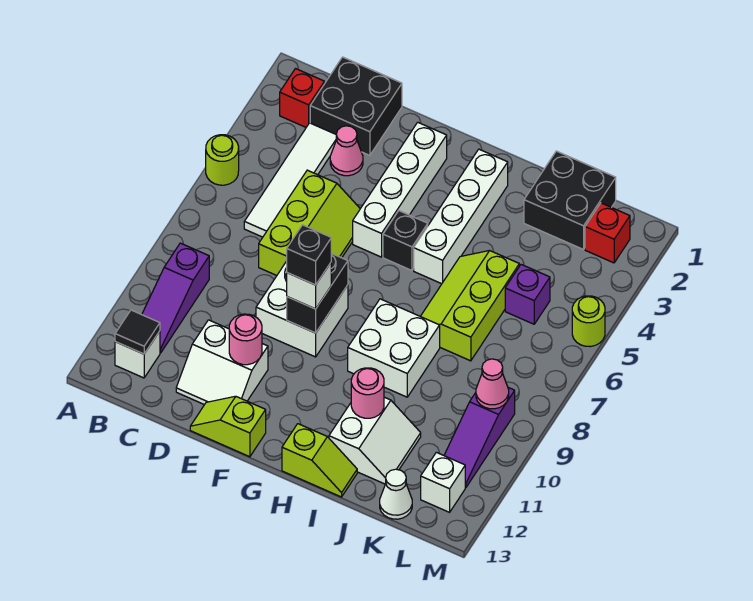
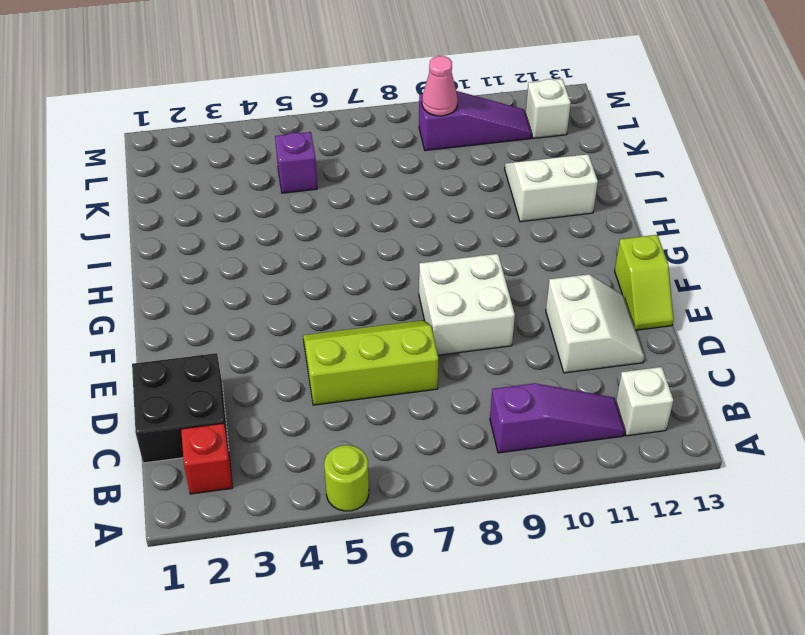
none -> white tile C3:C6 level 1
none -> pink cone D3 level 1
none -> white brick F2:F5 level 1
none -> black brick G5 level 1

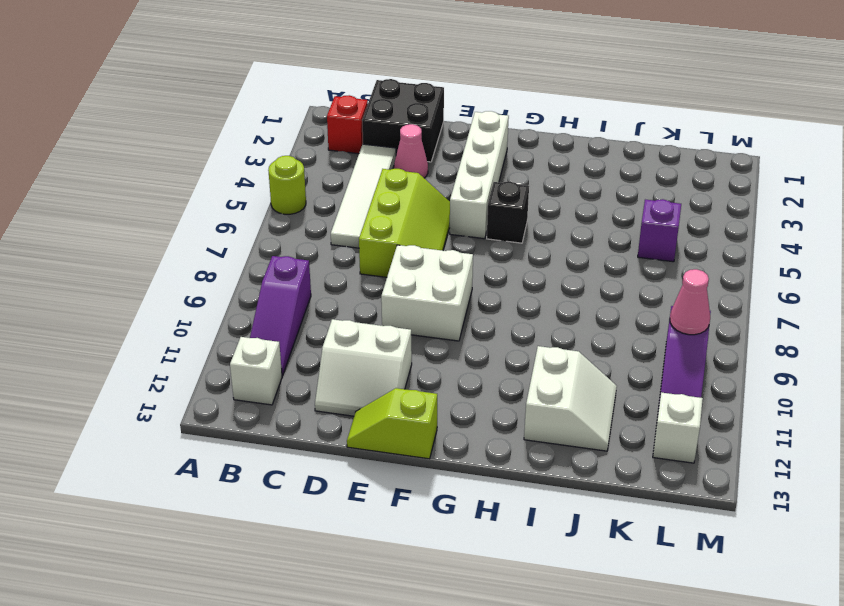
none -> white brick H2:H5 level 1
none -> white brick H8:I9 level 1
none -> lime slope H13:I13 level 1 top H
none -> lime slope I5:J7 level 1 top J

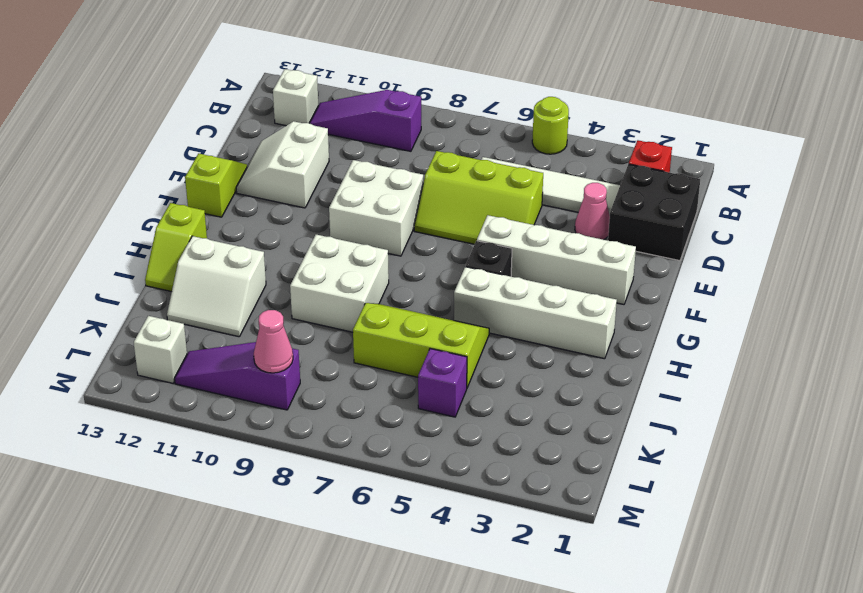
none -> black brick J1:K2 level 1
none -> white cone K13 level 1
none -> red brick L2 level 1
none -> lime round brick M5 level 1

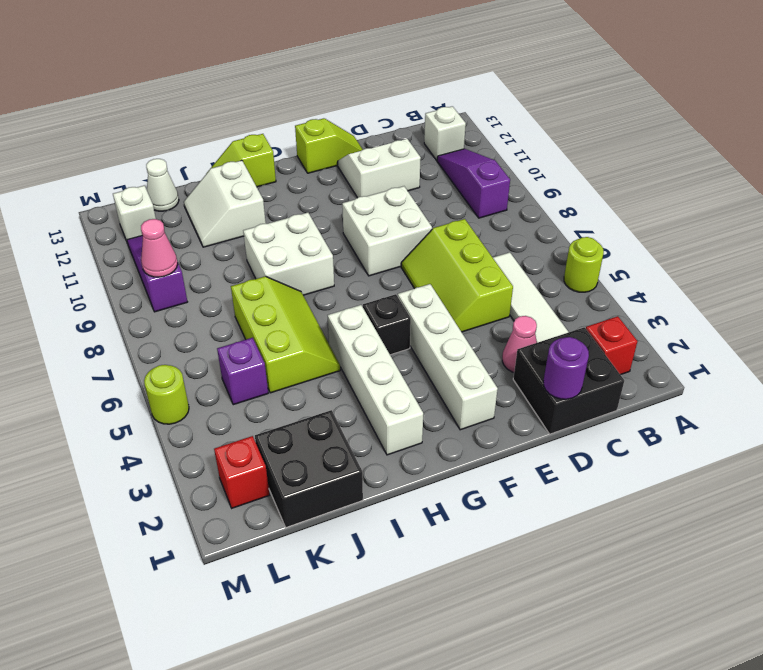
purple round brick D1 level 2 -> none
none -> black tile B12 level 2
none -> pink round brick E11 level 2
none -> black brick F8:F9 level 2
none -> pink round brick I11 level 2

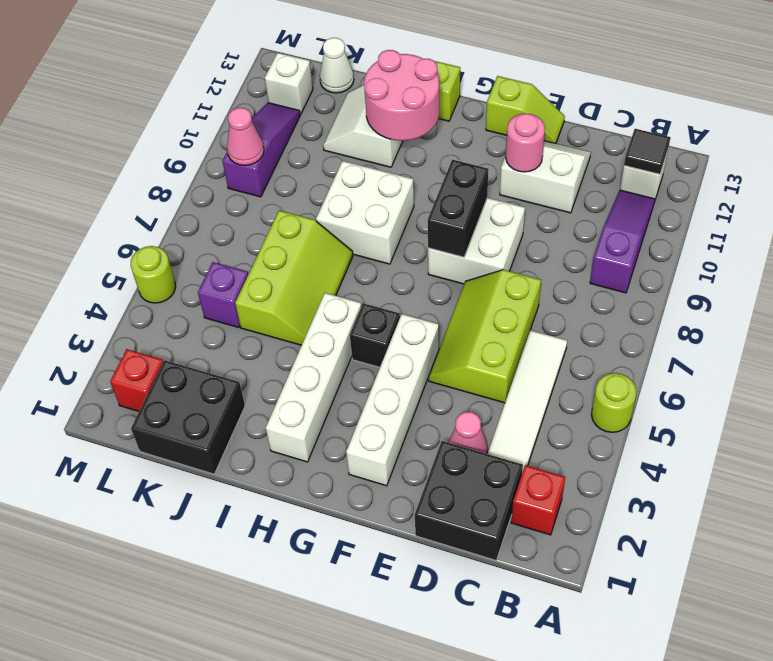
pink round brick H11:I12 level 2 -> pink round brick I11 level 2
none -> white brick F9 level 3
none -> black brick F9 level 4

